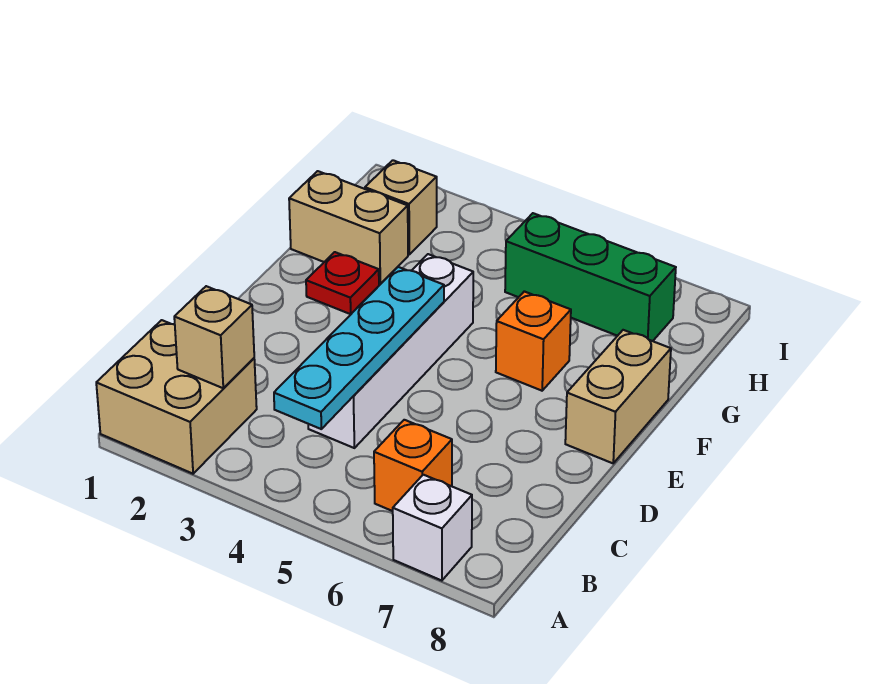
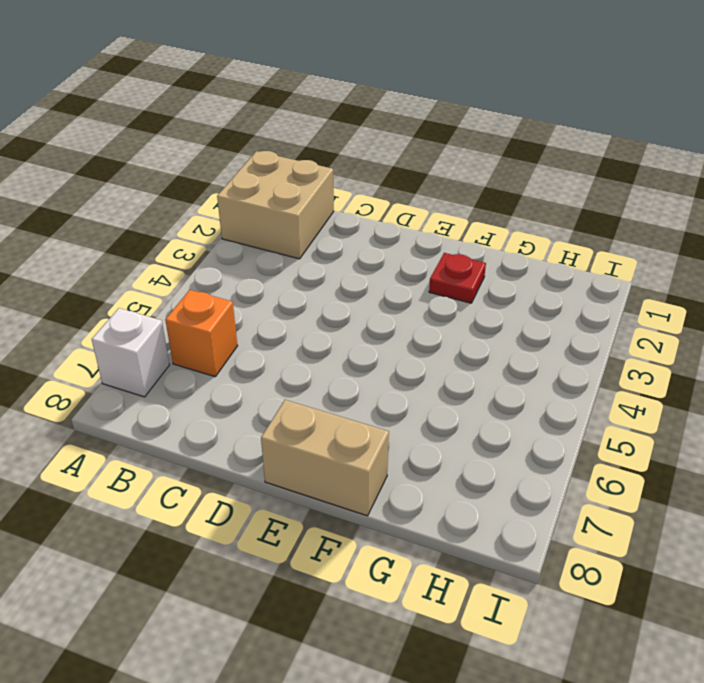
none -> white brick C4:F4 level 1
none -> orange brick F6 level 1
none -> tan brick G1:G2 level 1

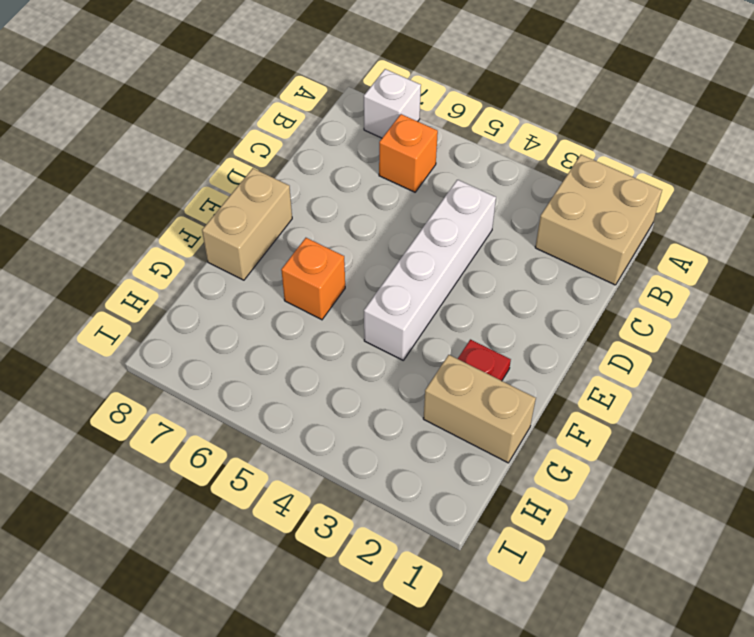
none -> tan brick H2 level 1
none -> green brick H5:H7 level 1
none -> tan brick B2 level 2

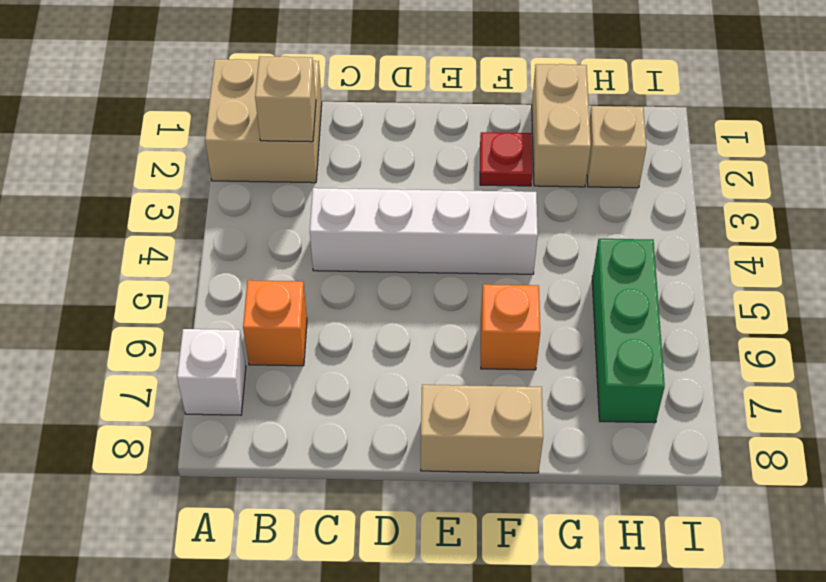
none -> cyan plate B4:E4 level 2

